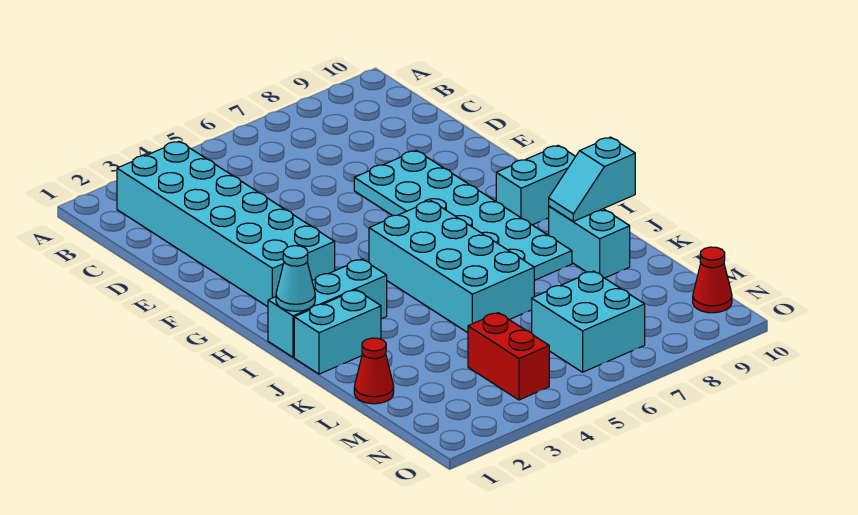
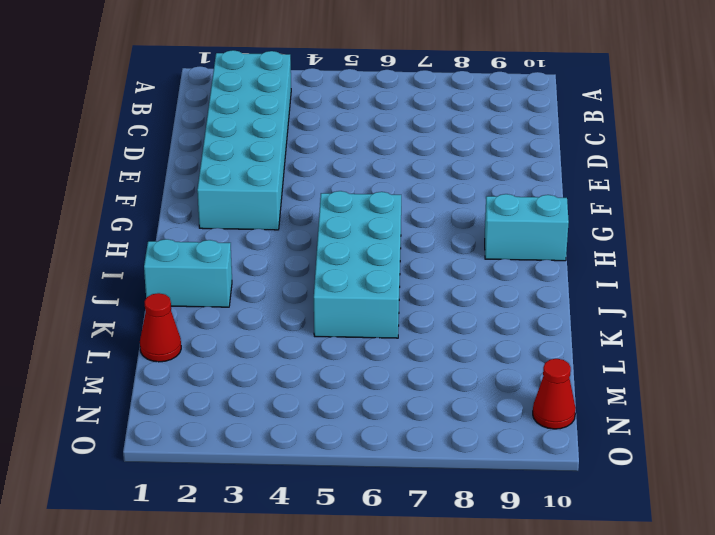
none -> cyan plate E7:J8 level 1
none -> cyan brick I1:I3 level 1
none -> cyan brick J9:K9 level 1

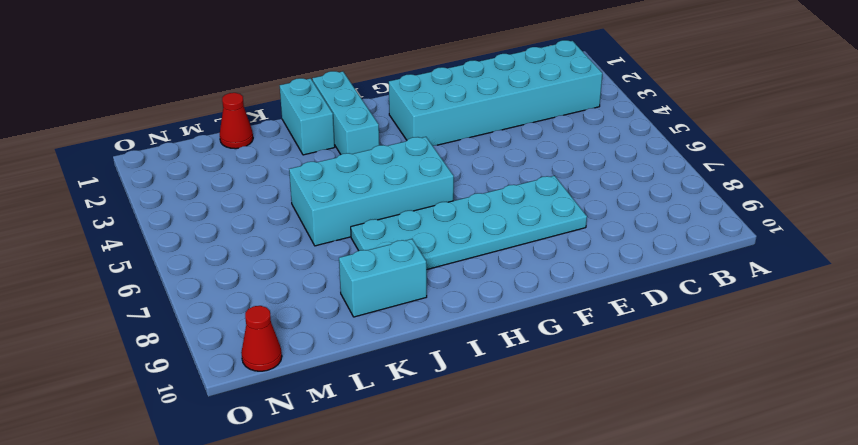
none -> cyan brick H9:H10 level 1
none -> red brick M4:N4 level 1
none -> cyan brick M6:N7 level 1

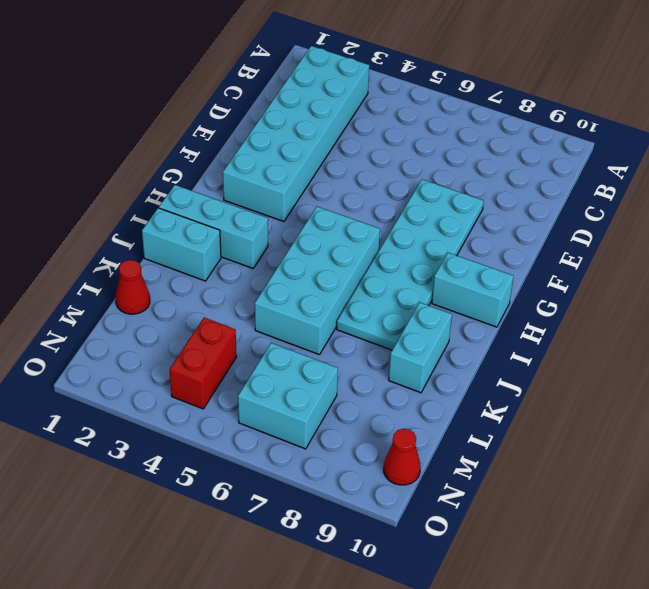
none -> cyan cone I1 level 2
none -> cyan slope J9:J10 level 2 top 10

